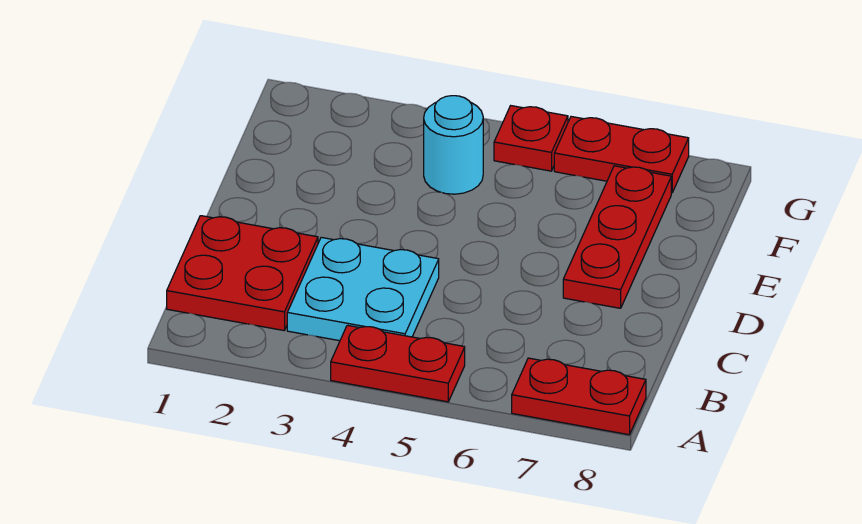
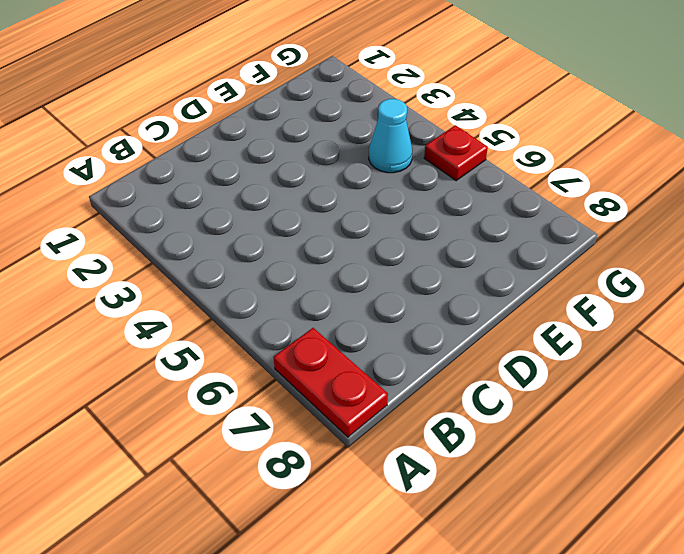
cyan cone F4 level 1 -> cyan round brick F4 level 1
none -> red plate A4:A5 level 1
none -> red plate B1:C2 level 1

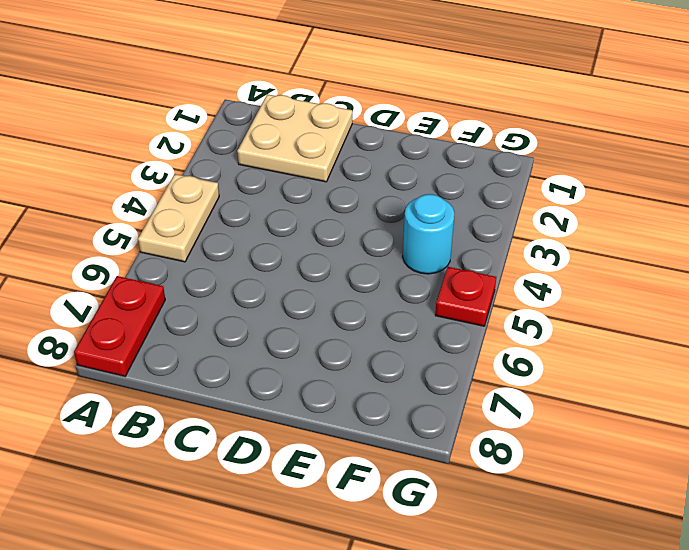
tan plate A4:A5 level 1 -> red plate A4:A5 level 1
tan plate B1:C2 level 1 -> red plate B1:C2 level 1
none -> cyan plate B3:C4 level 1
none -> red plate D7:F7 level 1

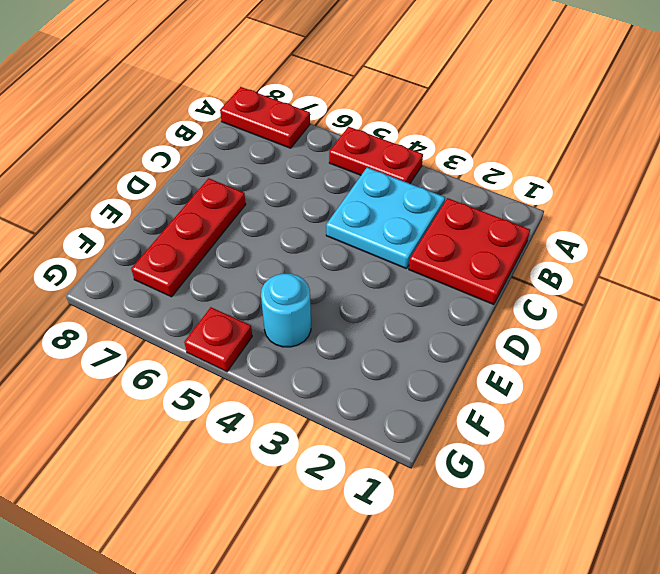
none -> red plate G6:G7 level 1

